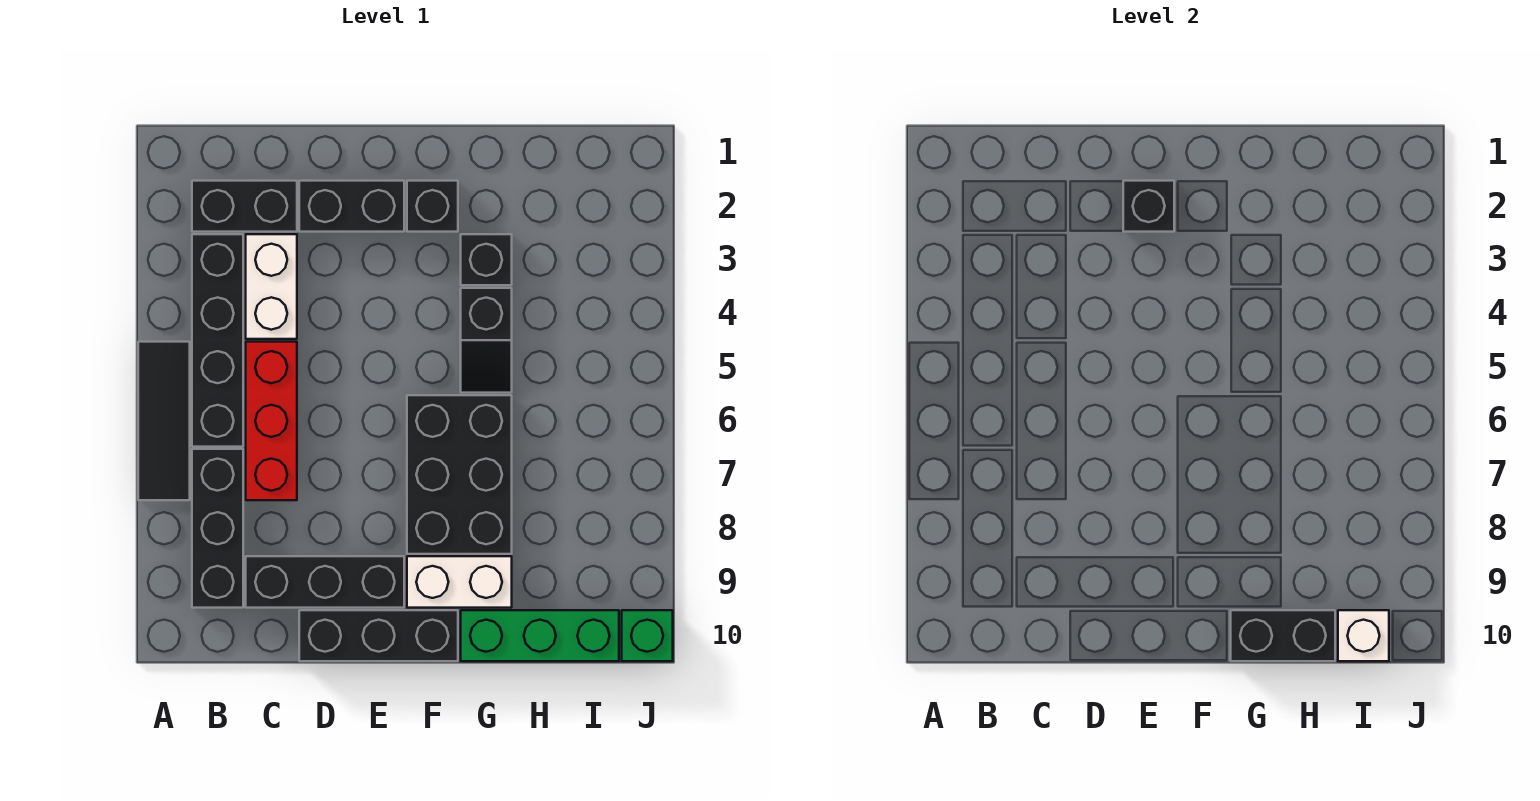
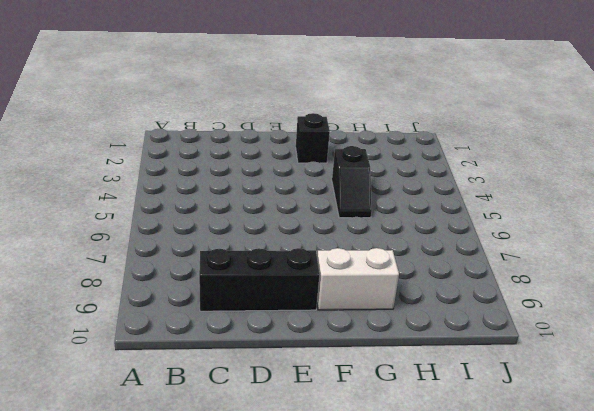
none -> black tile A5:A7 level 1
none -> black brick B2:C2 level 1
none -> black brick B3:B6 level 1

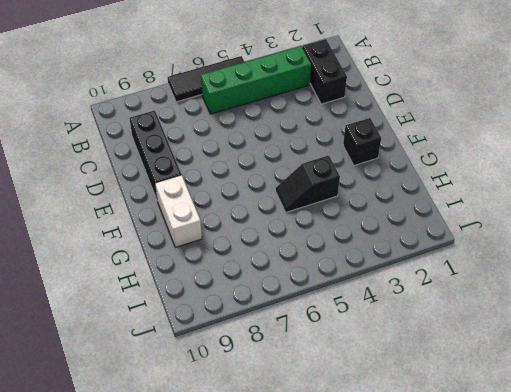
green brick B3:B6 level 1 -> black brick B3:B6 level 1
none -> black brick B7:B9 level 1
none -> white brick C3:C4 level 1
none -> red brick C5:C7 level 1

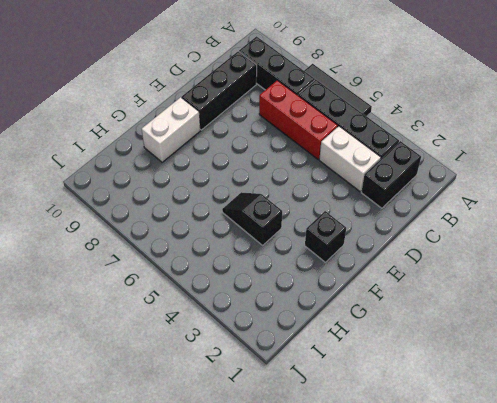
none -> black brick D2:E2 level 1
none -> black brick D10:F10 level 1
none -> black brick F6:G8 level 1

